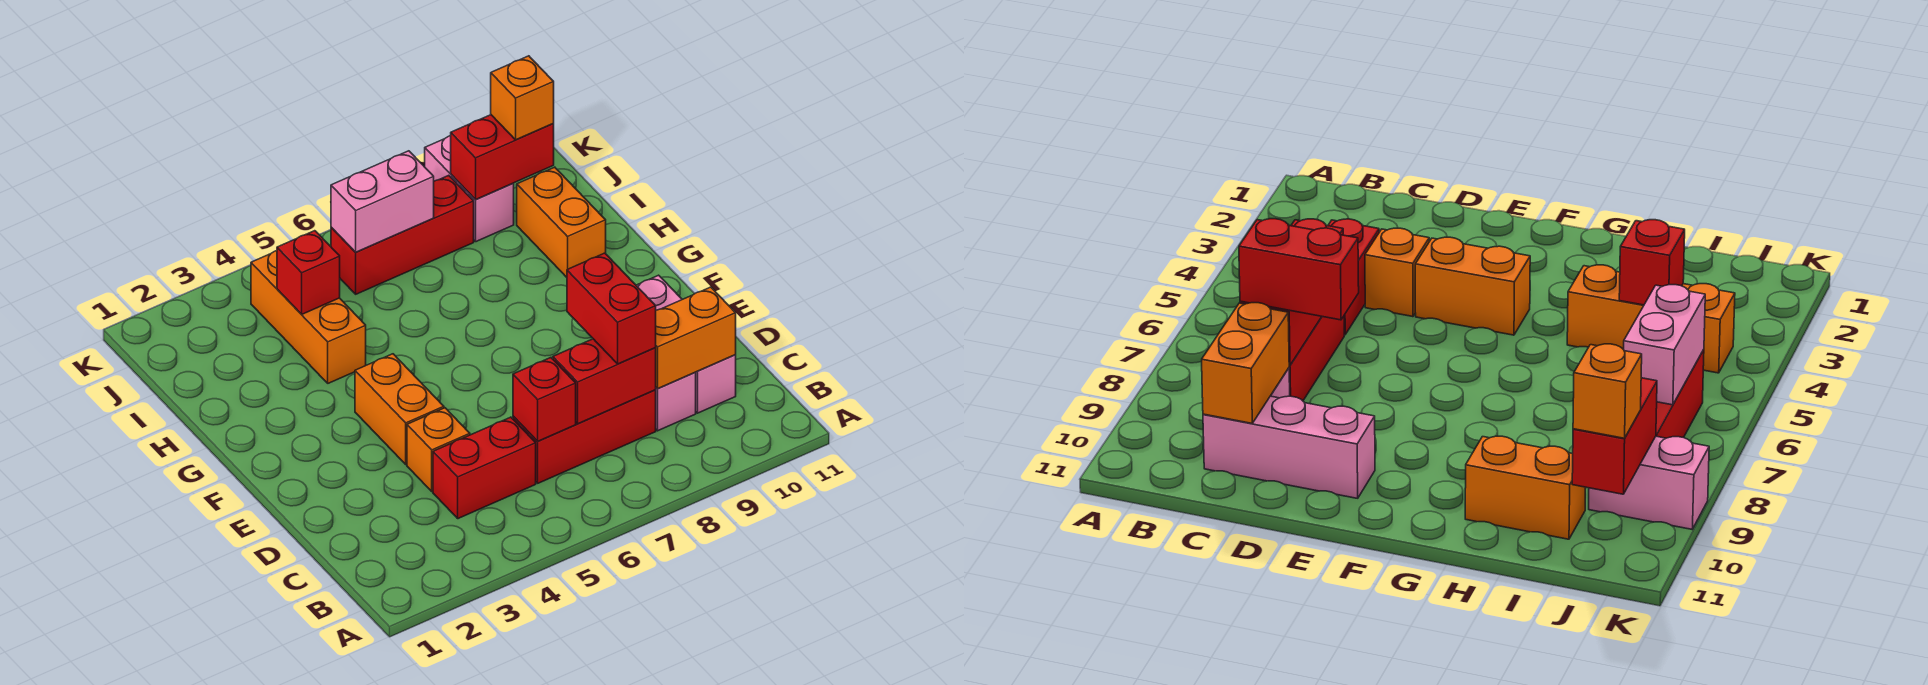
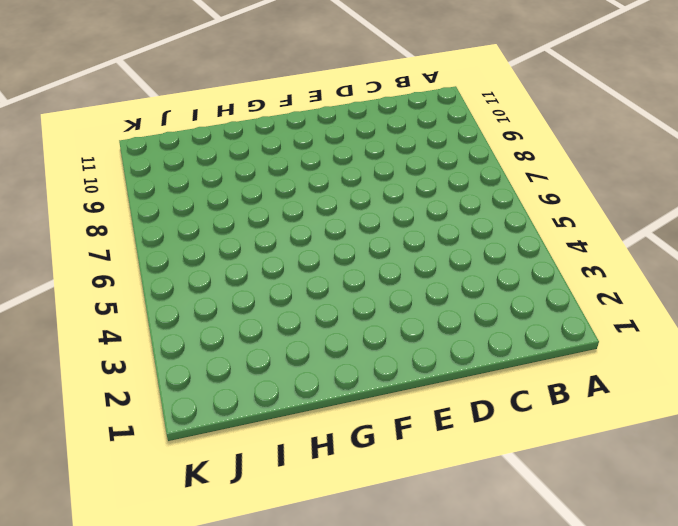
none -> red brick C4:C5 level 1
none -> red brick C6:C8 level 1
none -> pink brick C9 level 1

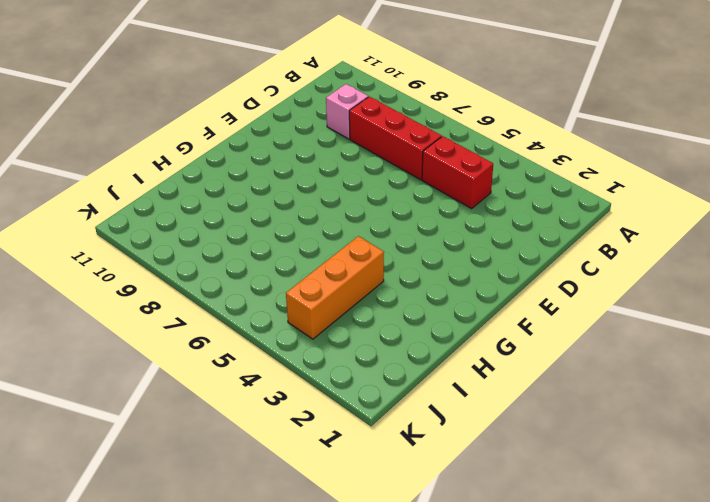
none -> pink brick C10:E10 level 1
none -> orange brick D4 level 1
none -> orange brick E4:F4 level 1

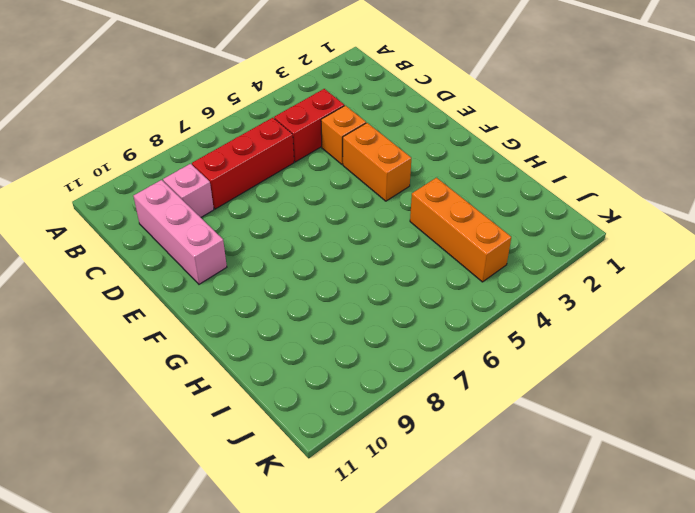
none -> orange brick H10:I10 level 1
none -> red brick J6:J8 level 1
none -> pink brick J9:K9 level 1

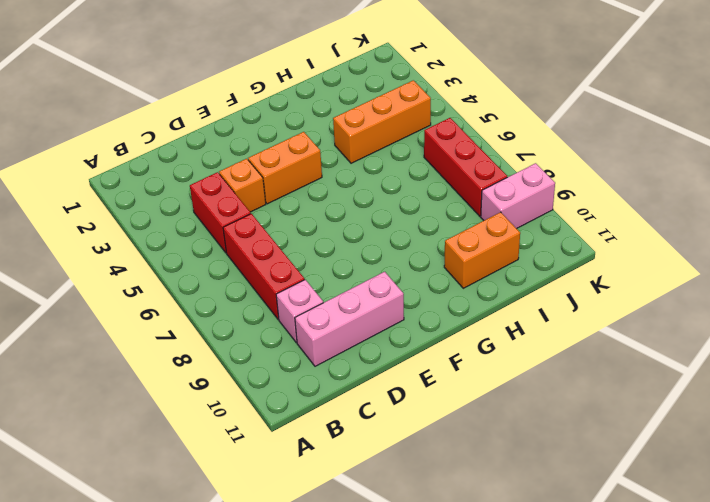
none -> red brick C6 level 2
none -> red brick C7:C8 level 2
none -> orange brick C9:C10 level 2

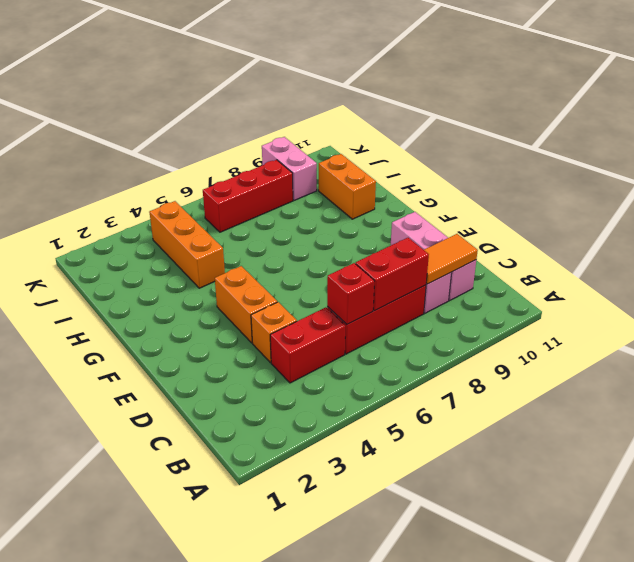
orange tile C9:C10 level 2 -> orange brick C9:C10 level 2
none -> red brick I4 level 2
none -> pink brick J6:J7 level 2
none -> red brick J9:J10 level 2

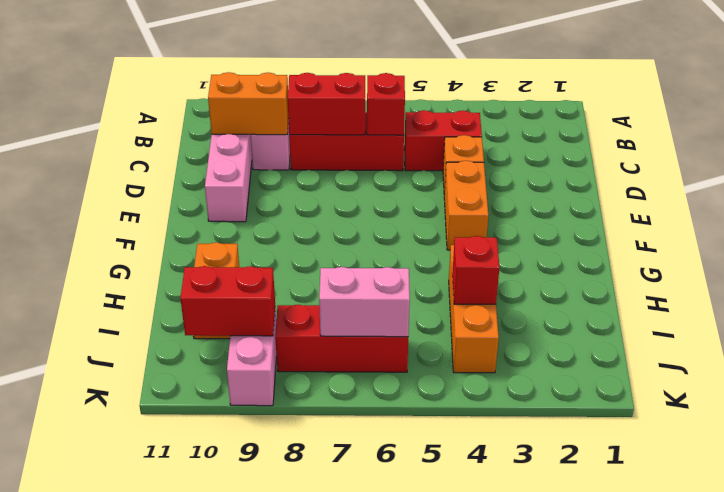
none -> red brick C8:D8 level 3
none -> orange brick J10 level 3

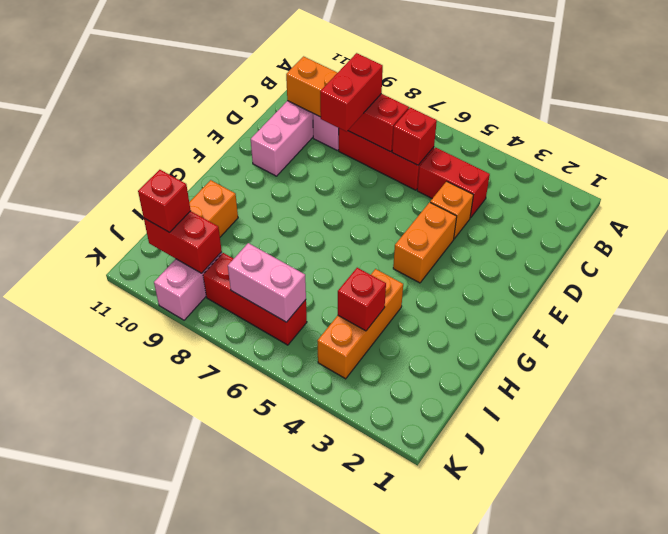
red brick J10 level 3 -> orange brick J10 level 3

